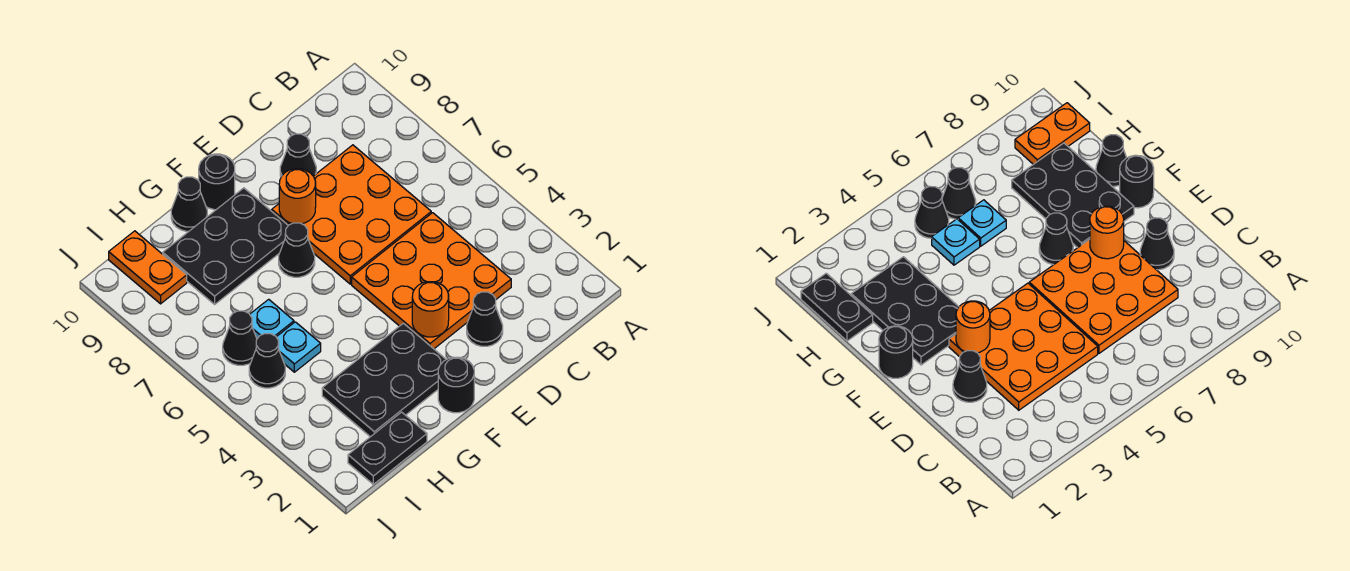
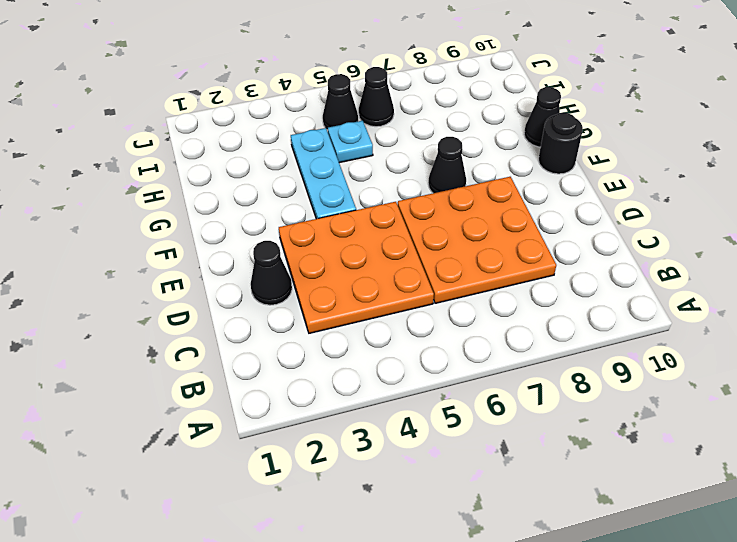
cyan plate F4:H4 level 1 -> none
none -> black cone D9 level 1
none -> black round brick F1 level 1
none -> black plate F2:H3 level 1

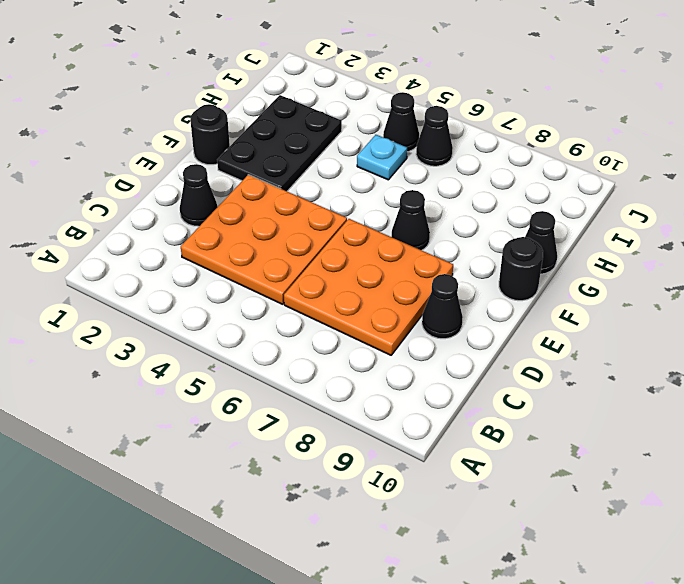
none -> black plate F8:H9 level 1
none -> black plate H1:I1 level 1
none -> cyan plate H6 level 1

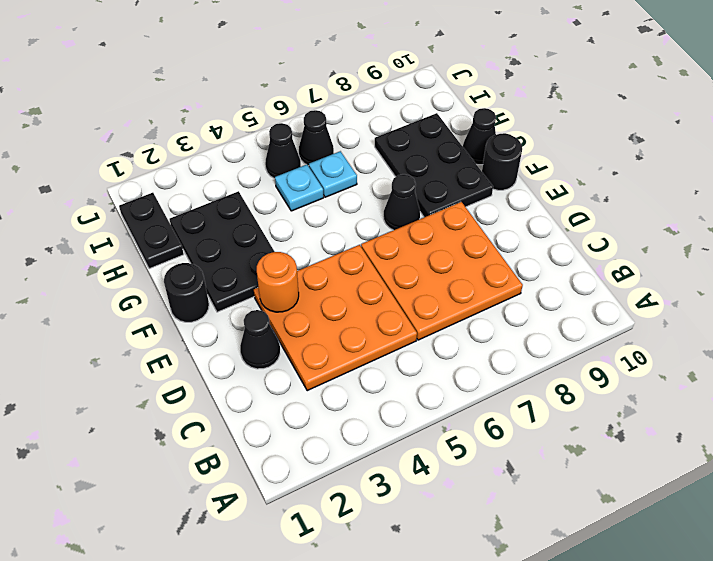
none -> black cone D9 level 1
none -> orange plate I9:I10 level 1
none -> orange round brick E8 level 2

